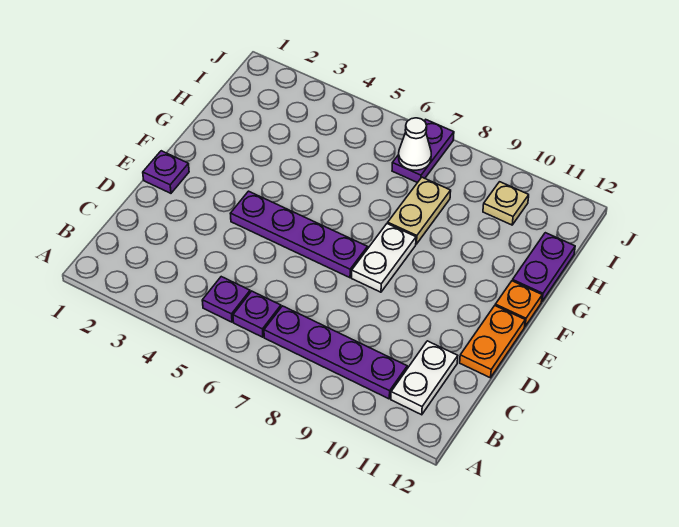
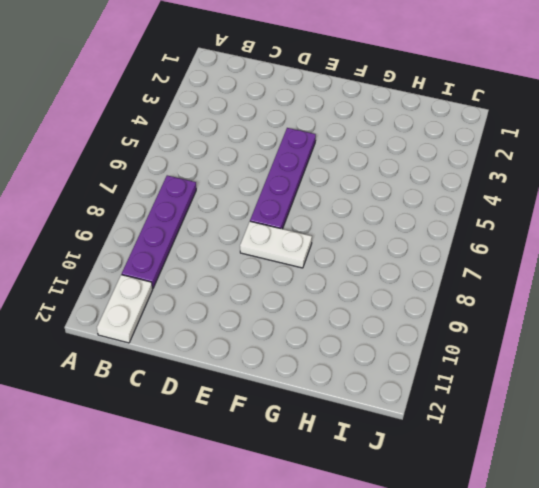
white plate B11:B12 level 1 -> white plate B11:C11 level 1
none -> purple plate B5 level 1
none -> purple plate B6 level 1
none -> orange plate D12:E12 level 1

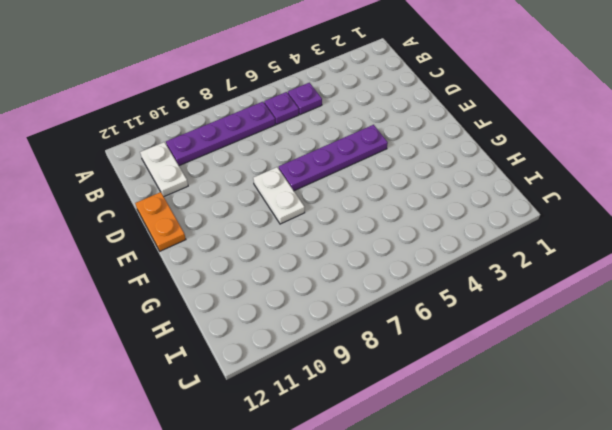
none -> purple plate E1 level 1
none -> orange plate F12 level 1
none -> tan plate G8:H8 level 1

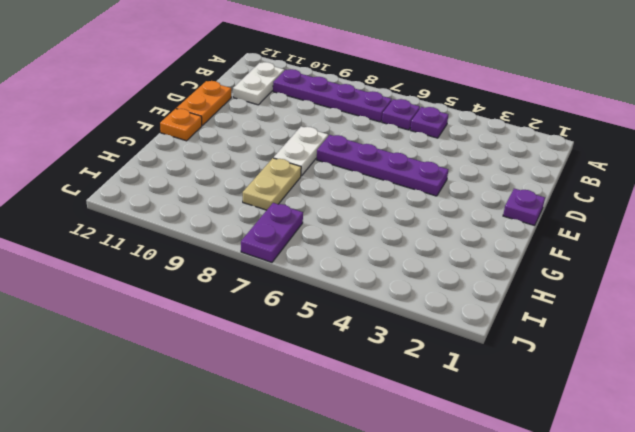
none -> purple plate G12:H12 level 1
none -> tan plate I10 level 1
none -> white cone I7 level 2

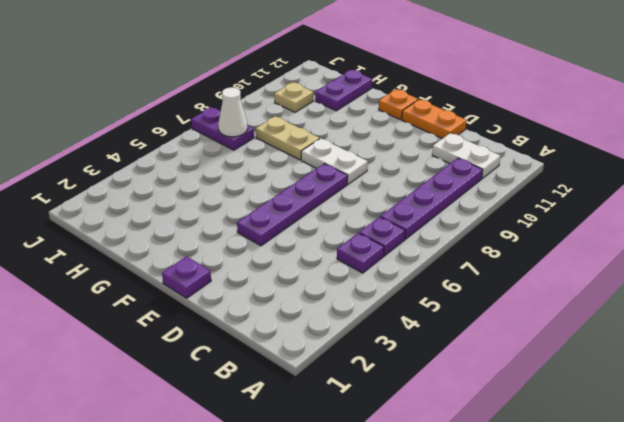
purple plate H11:H12 level 1 -> purple plate G12:H12 level 1

